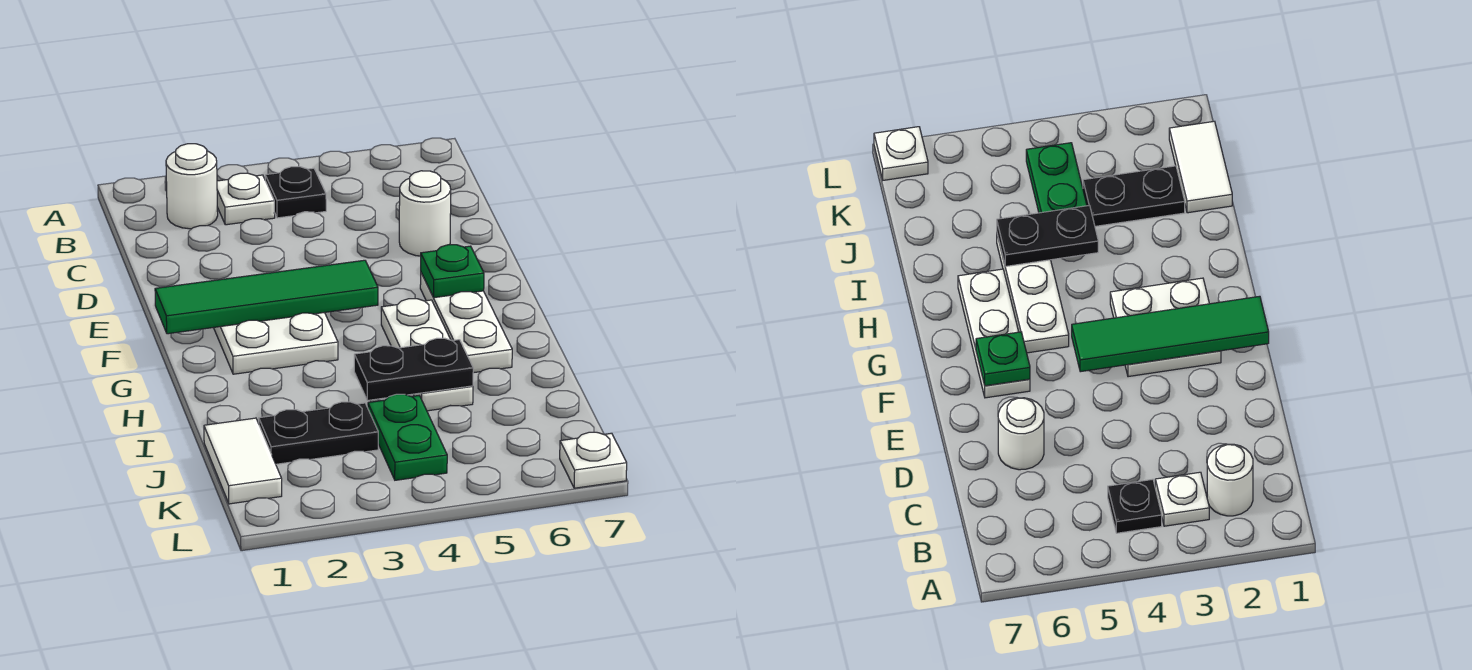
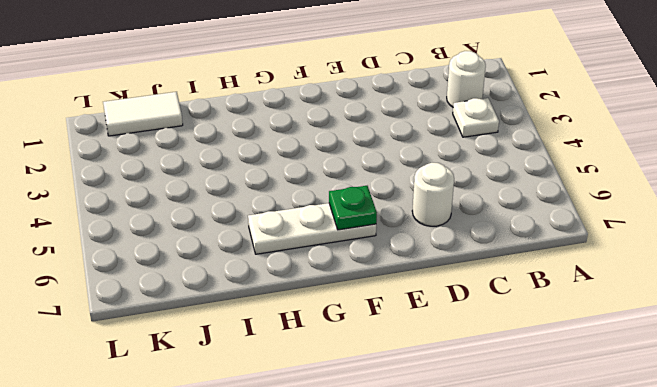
none -> black plate B4 level 1
none -> white plate F2:G3 level 1
none -> white plate G5:I5 level 1

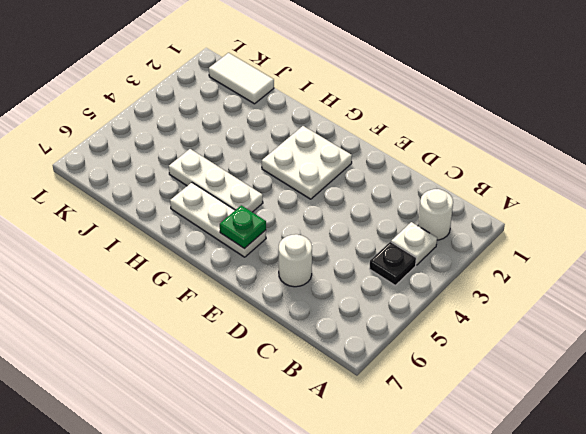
none -> black plate J2:J3 level 1
none -> green plate J4:K4 level 1
none -> white plate L7 level 1

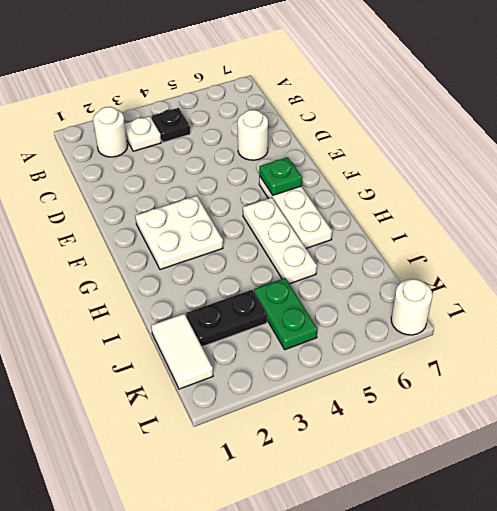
white round brick L7 level 1 -> white plate L7 level 1
none -> green tile F1:F4 level 2
none -> black plate I4:I5 level 2

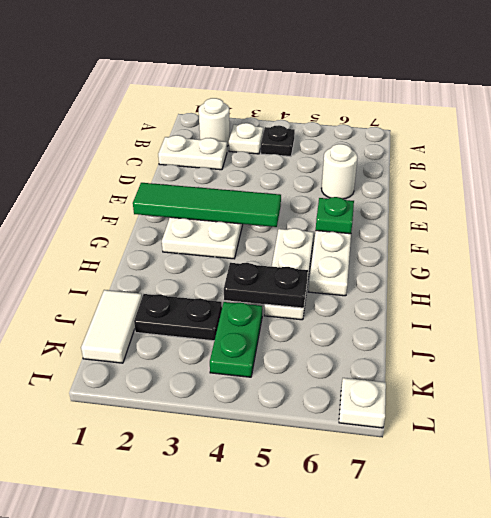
white plate C1:C2 level 1 -> none

